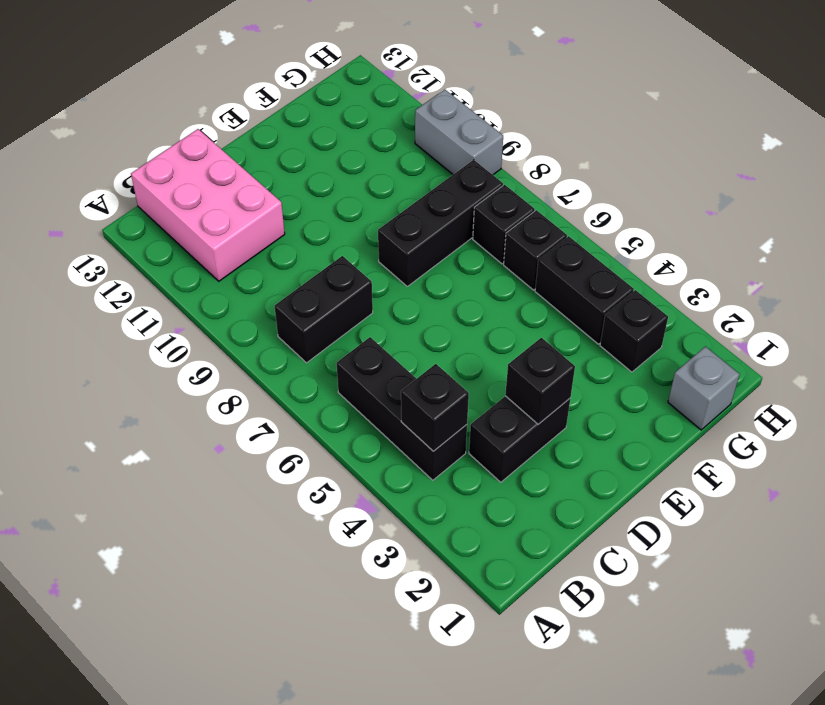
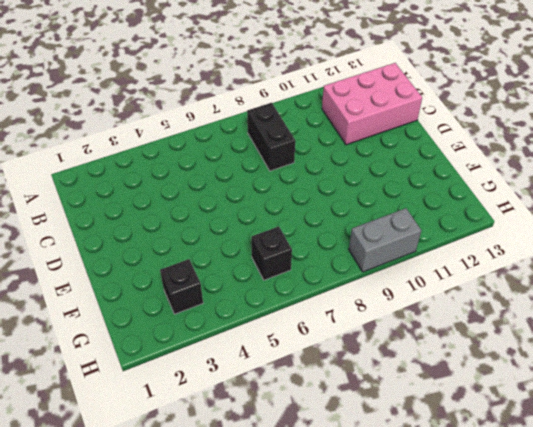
none -> black brick B4:B6 level 1
none -> black brick C3:D3 level 1
none -> black brick E8:G8 level 1

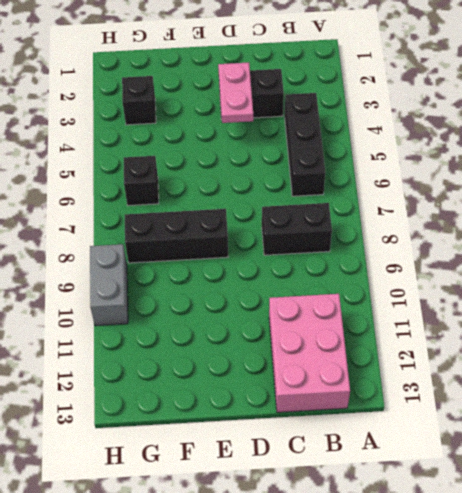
pink plate D3:D4 level 2 -> black brick D3 level 2
none -> grey brick G1 level 1
none -> black brick G4:G5 level 1
none -> black brick G7 level 1

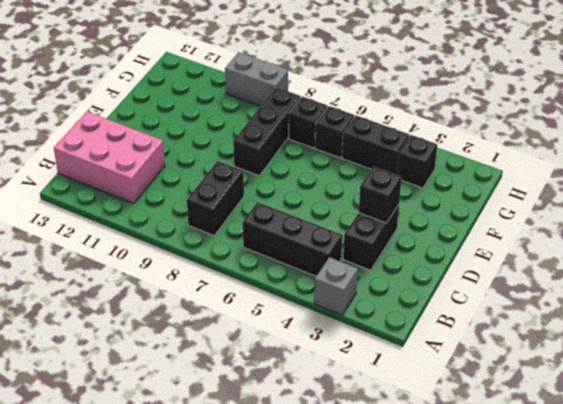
grey brick A3 level 1 -> grey brick G1 level 1
none -> black brick B4 level 2

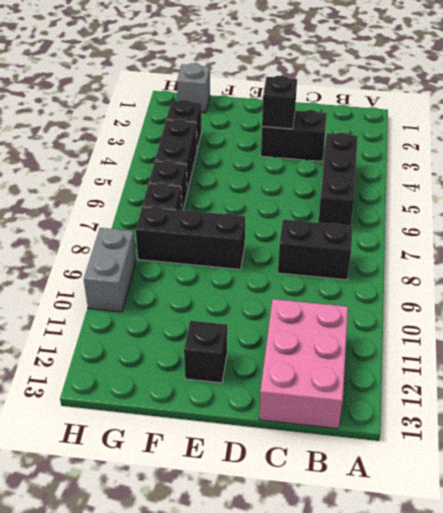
black brick E12 level 1 -> black brick B4 level 2

